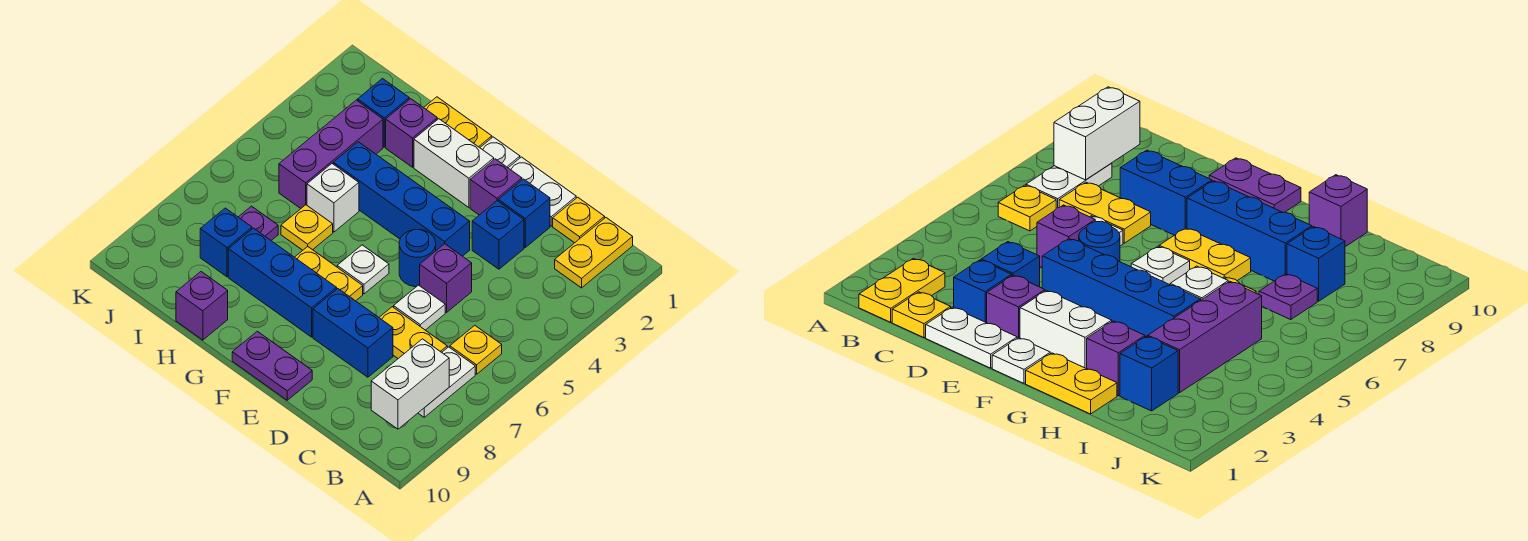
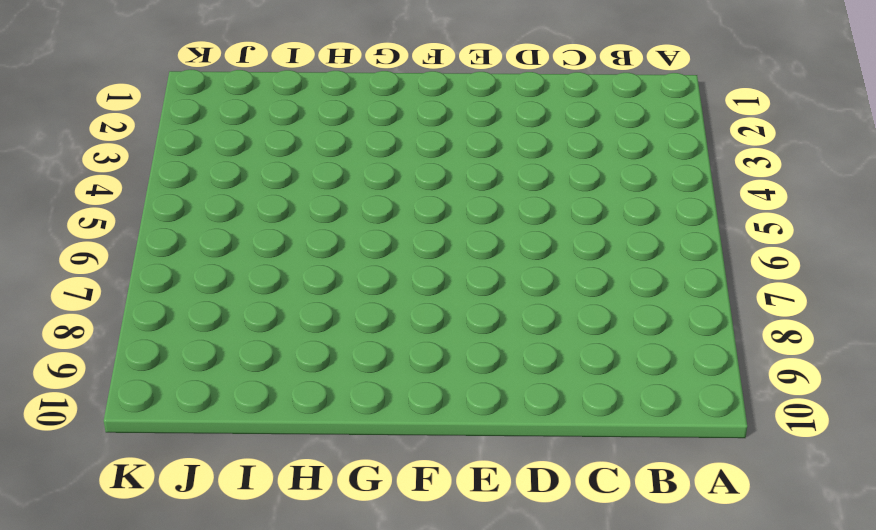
none -> yellow plate B1:B2 level 1
none -> yellow plate B6 level 1
none -> white plate B7:B8 level 1
none -> yellow plate C1 level 1

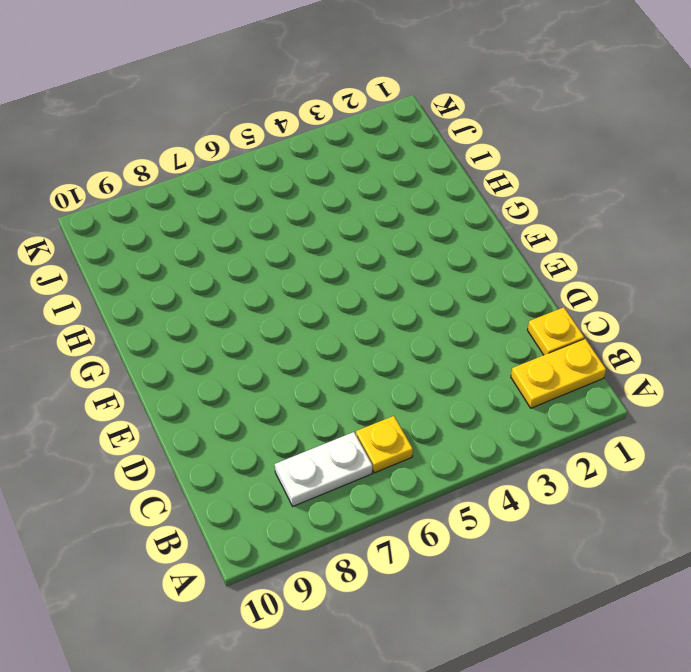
none -> yellow plate C7:D7 level 1
none -> white plate D1:E1 level 1
none -> blue brick D2 level 1
none -> blue brick D3 level 1

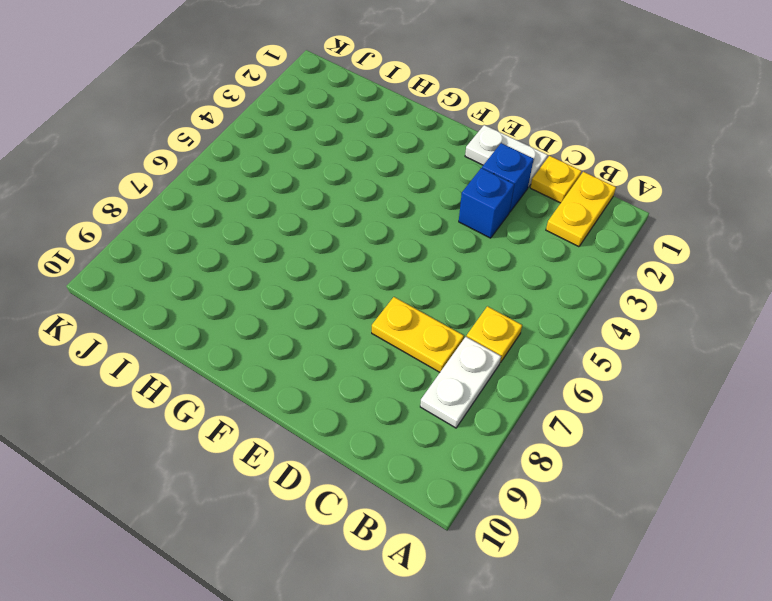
none -> purple brick D5 level 1
none -> white plate D6 level 1
none -> blue brick D8:E8 level 1
none -> purple brick E2 level 1

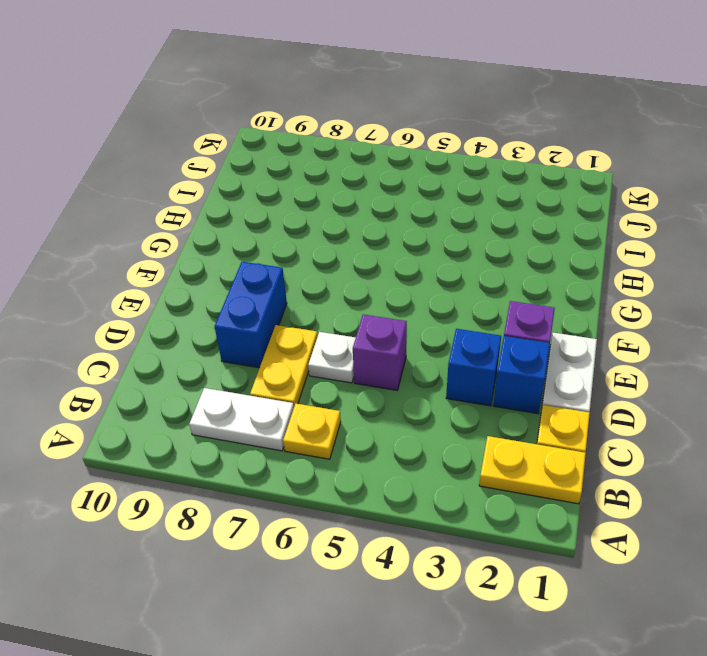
none -> blue brick E4:H4 level 1
none -> blue round brick E5 level 1
none -> purple plate E10:F10 level 1
none -> white plate F1 level 1

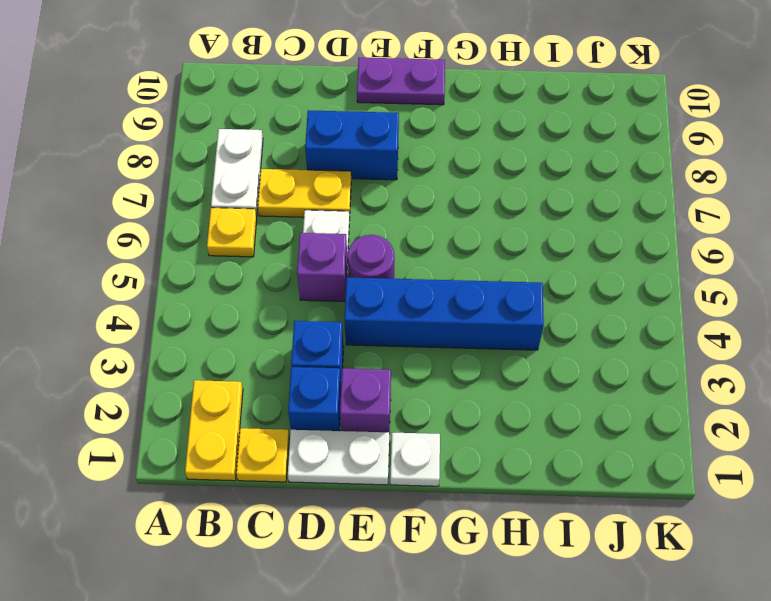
purple round brick E5 level 1 -> blue round brick E5 level 1
none -> white brick F2:G2 level 1
none -> white plate F6 level 1
none -> yellow plate F7:G7 level 1
none -> blue brick F8:H8 level 1

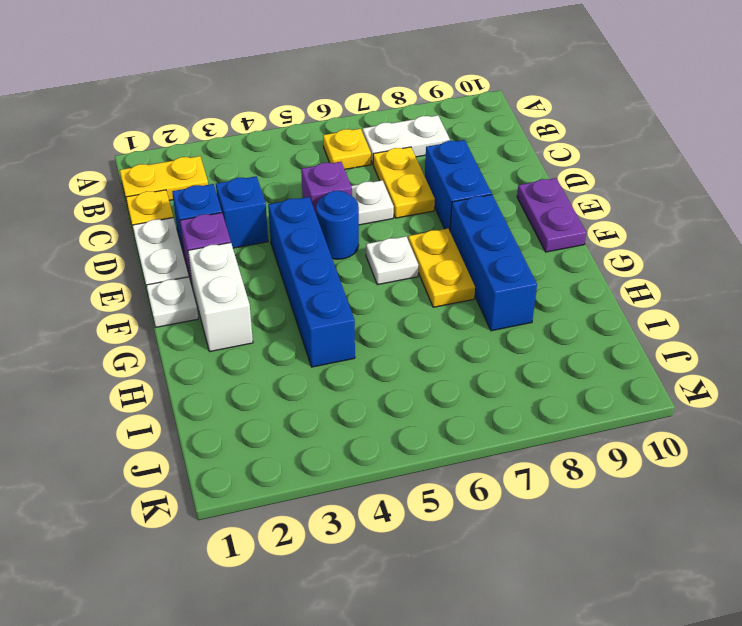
none -> yellow plate G1:H1 level 1
none -> purple brick H2 level 1
none -> white brick H5 level 1
none -> yellow plate H6 level 1

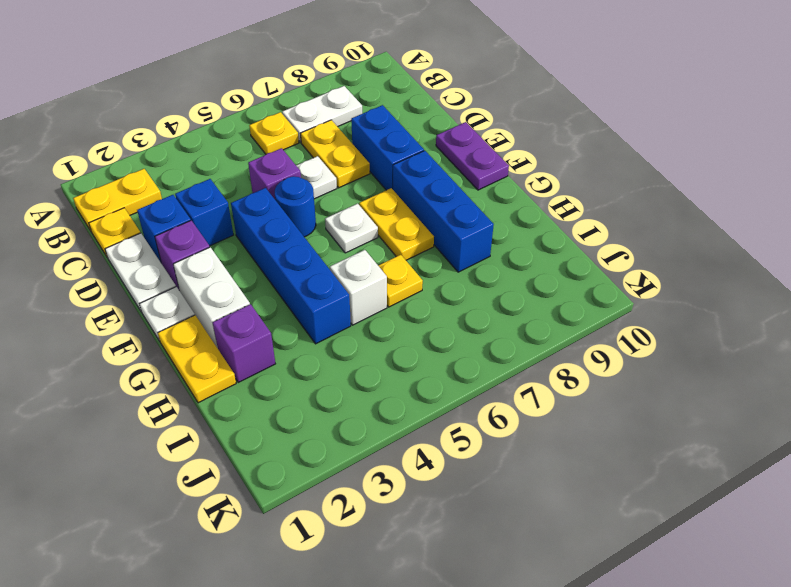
none -> purple brick H10 level 1
none -> blue brick I2 level 1
none -> purple brick I3:I5 level 1
none -> purple plate I7 level 1

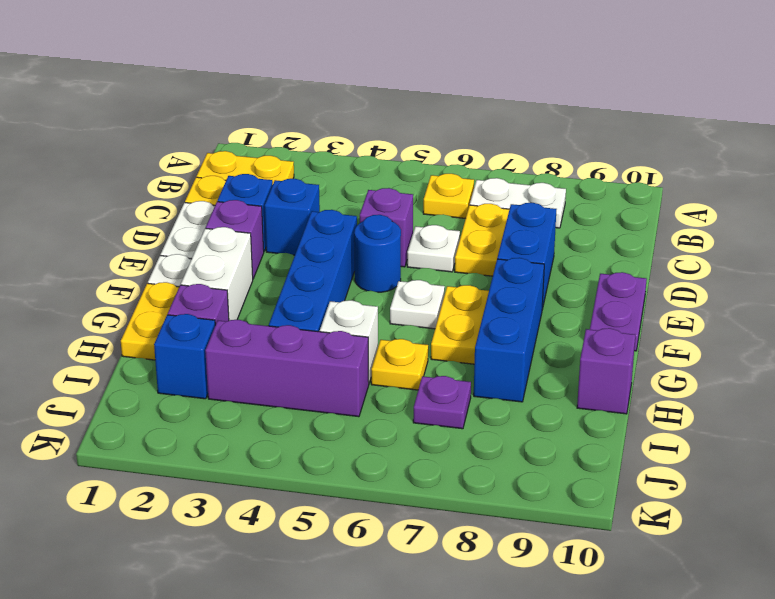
none -> blue brick I8 level 1
none -> white brick B8:B9 level 2

